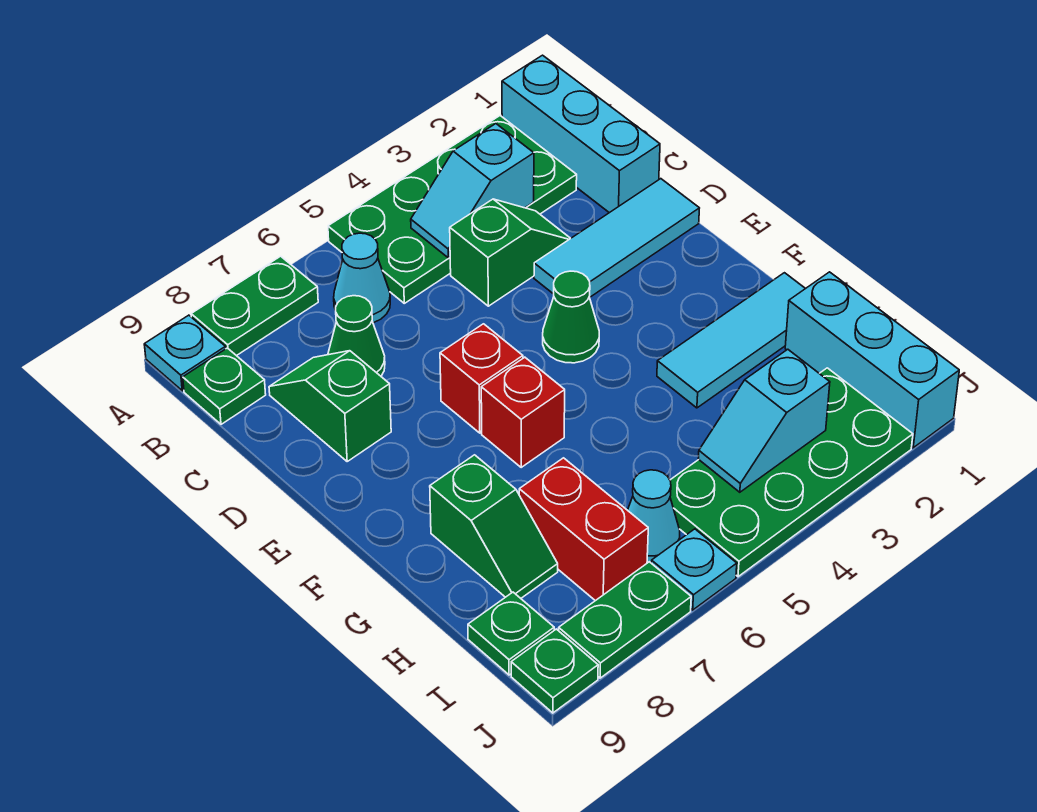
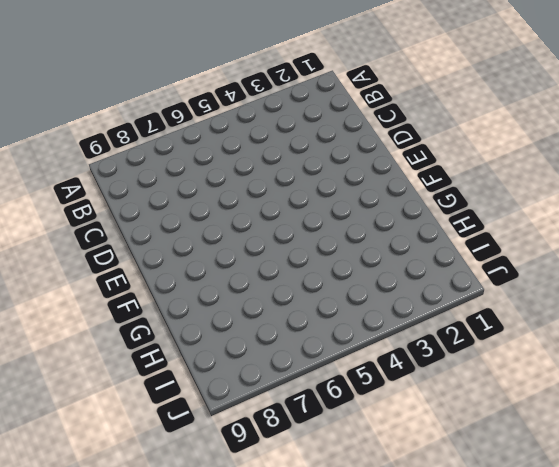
none -> cyan brick A1:C1 level 1
none -> green plate A2:B5 level 1
none -> green plate A7:A8 level 1

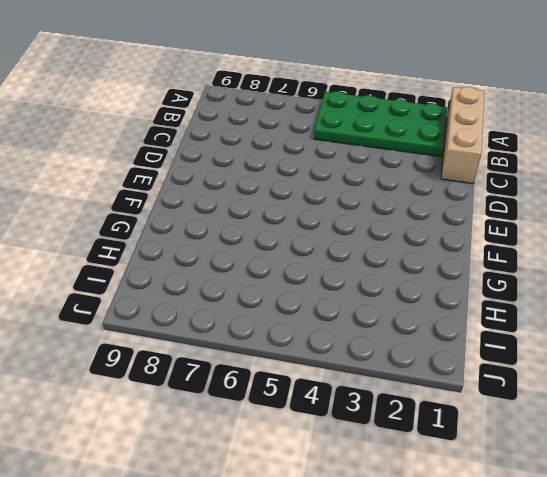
tan brick A1:C1 level 1 -> cyan brick A1:C1 level 1
none -> green plate A7:A8 level 1
none -> cyan plate A9 level 1
none -> cyan cone B6 level 1

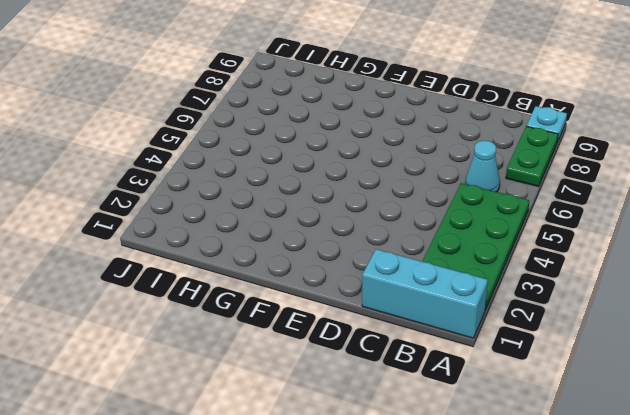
none -> green plate B9 level 1
none -> green slope C3:C4 level 1 top 4
none -> green cone C7 level 1

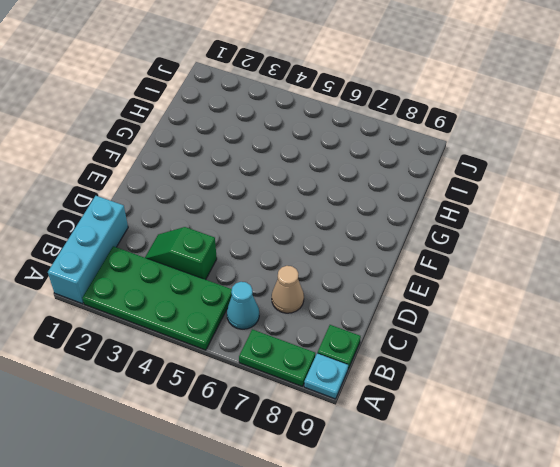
tan cone C7 level 1 -> green cone C7 level 1
none -> green slope C8:D8 level 1 top D
none -> cyan tile D1:D3 level 1
none -> green cone E4 level 1

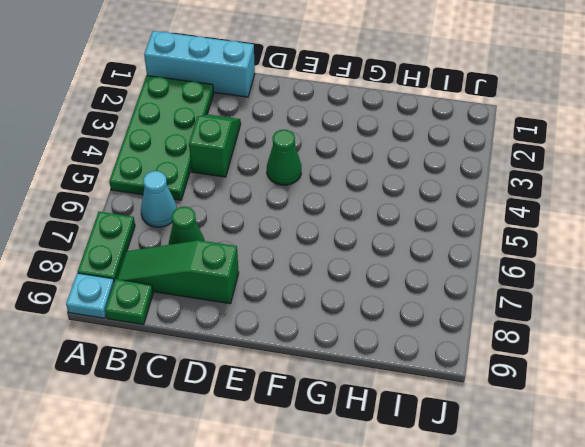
green slope B8:D8 level 1 top D -> green slope C8:D8 level 1 top D
none -> cyan tile D1:D3 level 1
none -> red brick E6 level 1
none -> red brick F6 level 1

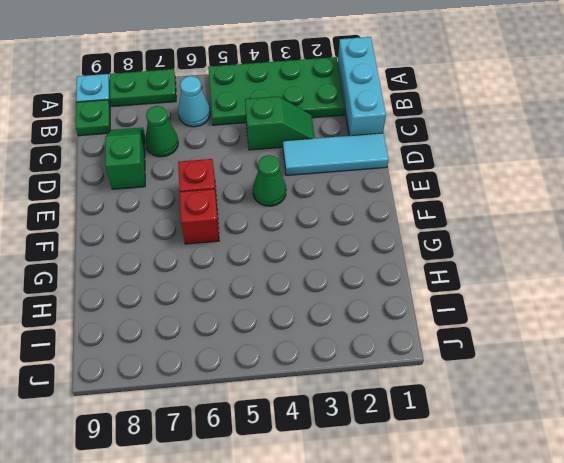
none -> cyan tile G1:G3 level 1
none -> green slope G8:H8 level 1 top G
none -> cyan brick H1:J1 level 1

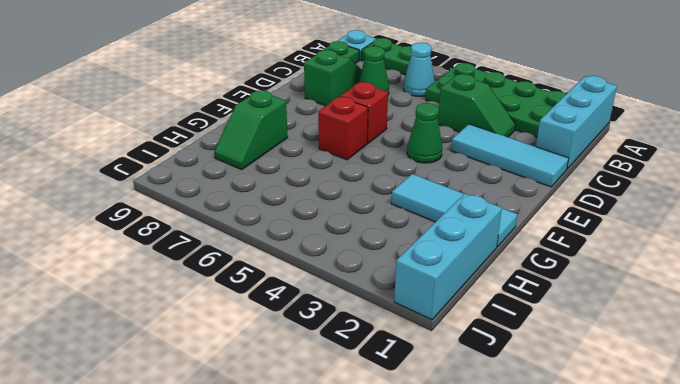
none -> red brick H7:I7 level 1
none -> green plate I2:J5 level 1
none -> cyan cone I6 level 1

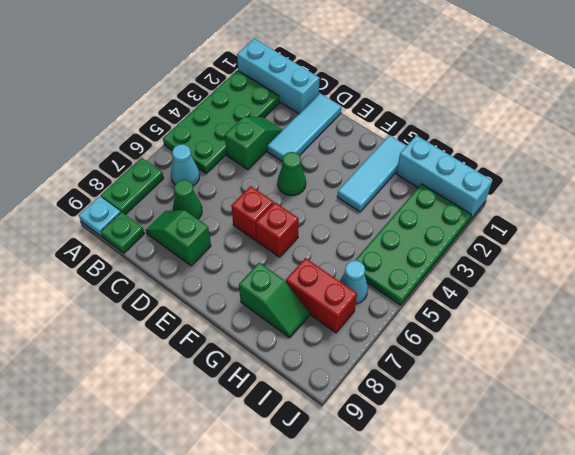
none -> green plate I9 level 1
none -> cyan plate J6 level 1
none -> green plate J7:J8 level 1

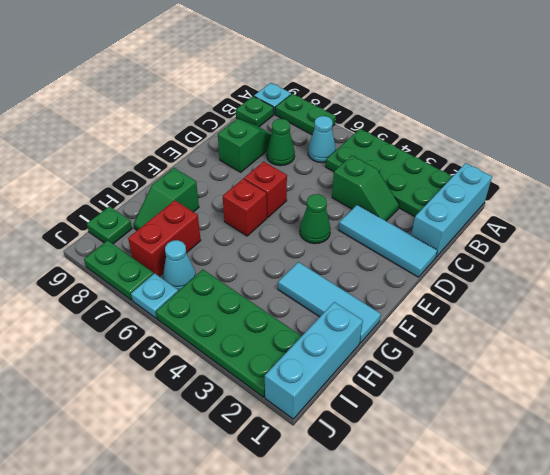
none -> green plate J9 level 1
none -> cyan slope B3:B4 level 2 top 3
none -> cyan slope I3:I4 level 2 top 3

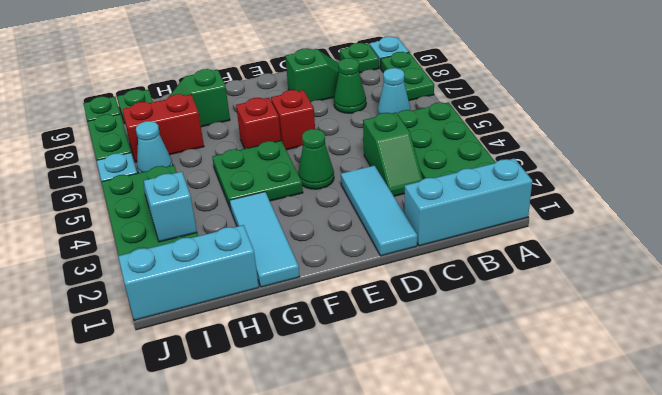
green plate F4:G5 level 1 -> none
none -> cyan slope B3:B4 level 2 top 3

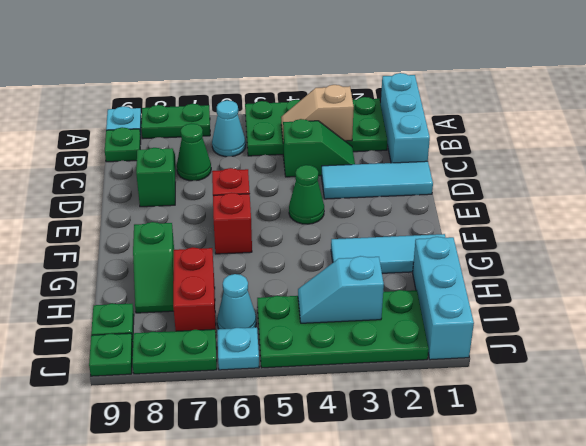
tan slope B3:B4 level 2 top 3 -> cyan slope B3:B4 level 2 top 3

